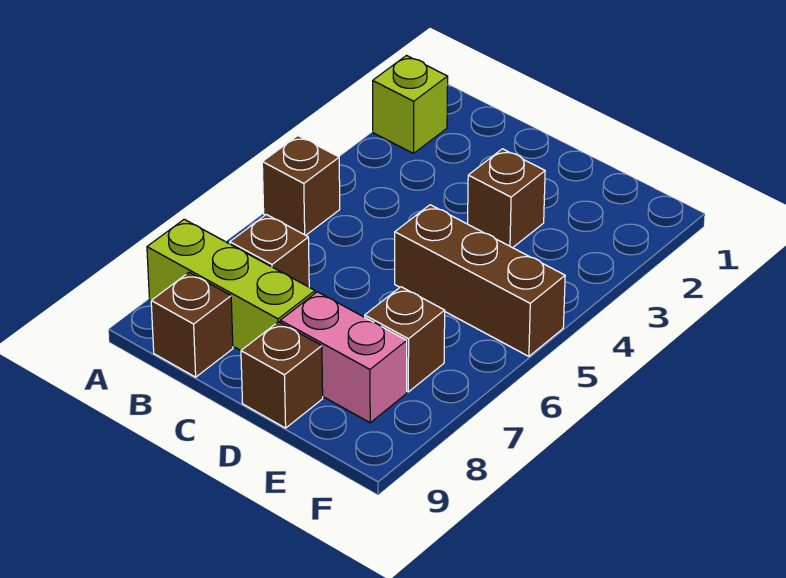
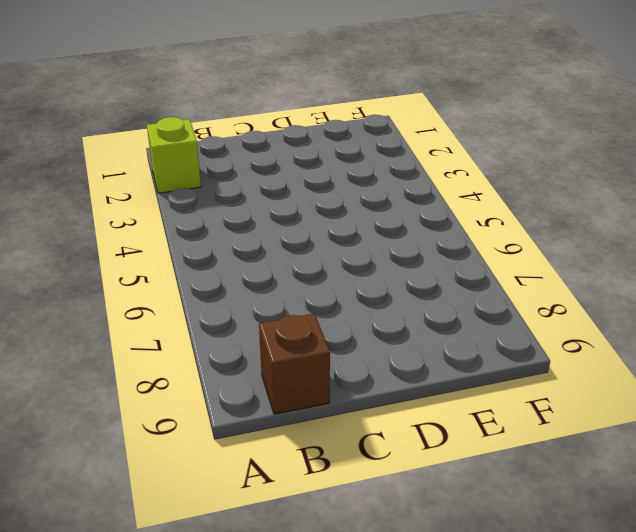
none -> brown brick A5 level 1
none -> lime brick A8:C8 level 1

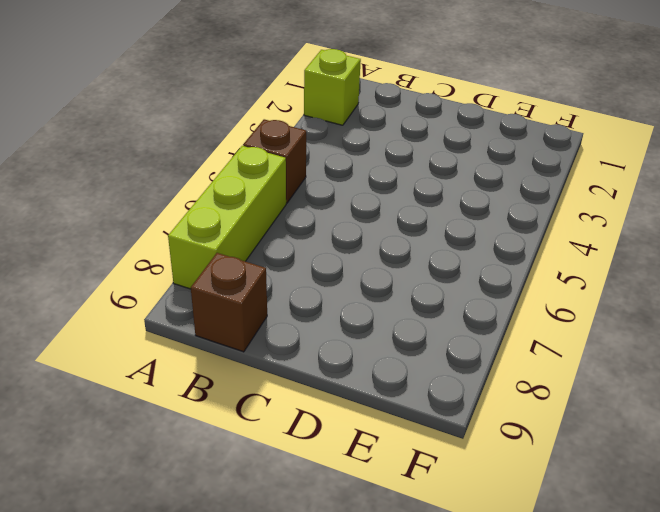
lime brick A6:A8 level 1 -> lime brick A8:C8 level 1
none -> brown brick B7 level 1
none -> brown brick D3 level 1

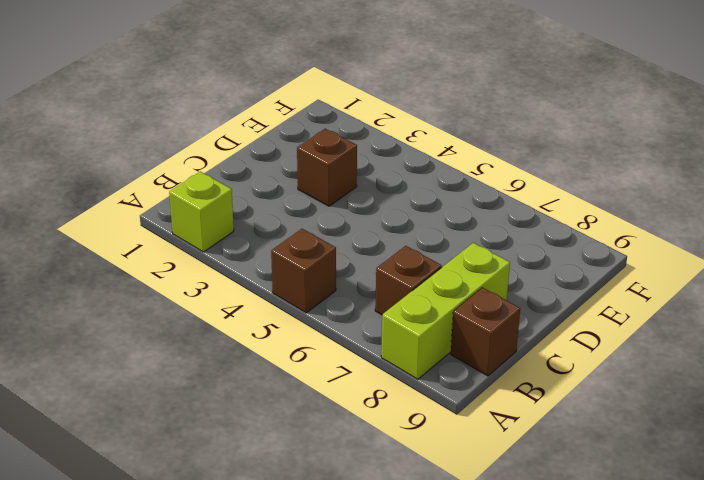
none -> brown brick D5:F5 level 1
none -> pink brick D8:E8 level 1

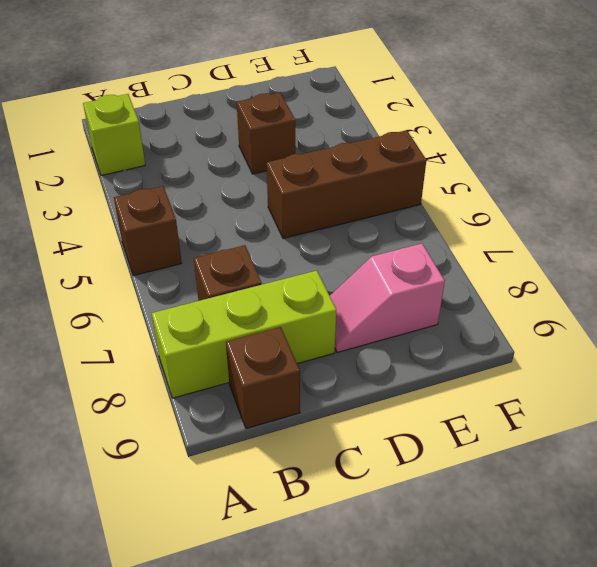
pink slope D8:E8 level 1 top E -> pink brick D8:E8 level 1
none -> brown brick D9 level 1
none -> brown brick E7 level 1

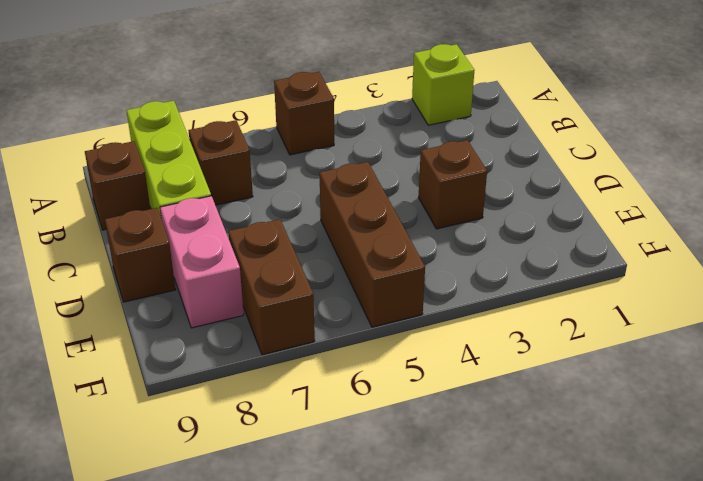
brown brick E7:F7 level 1 -> brown brick E7 level 1

